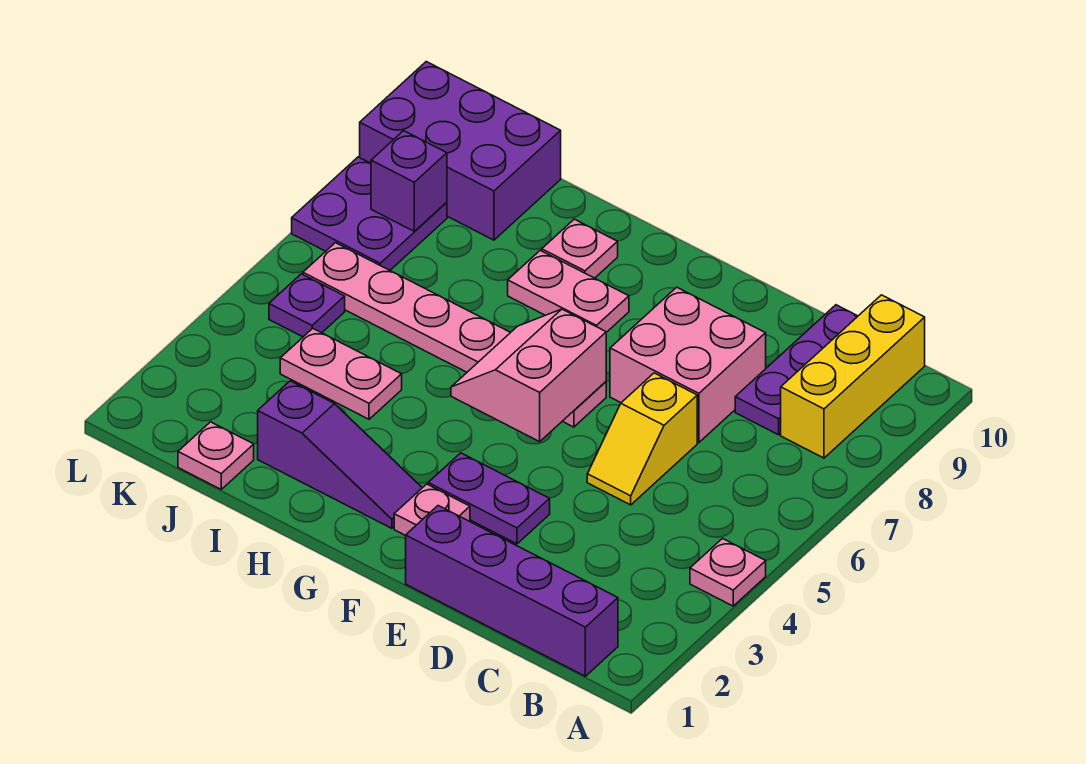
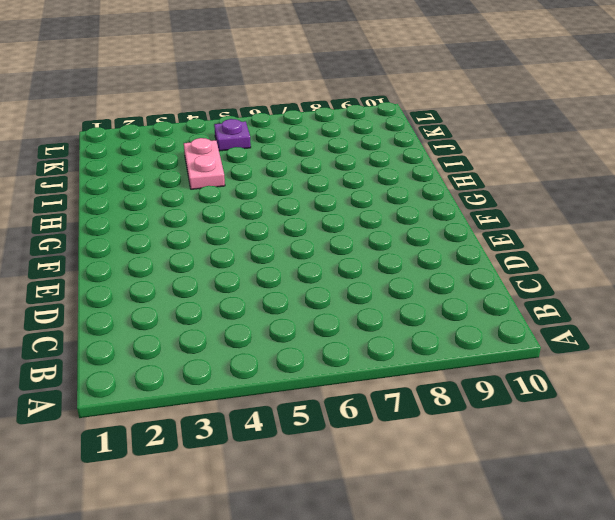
none -> pink plate A4 level 1
none -> purple brick B1:E1 level 1
none -> yellow brick B8:B10 level 1

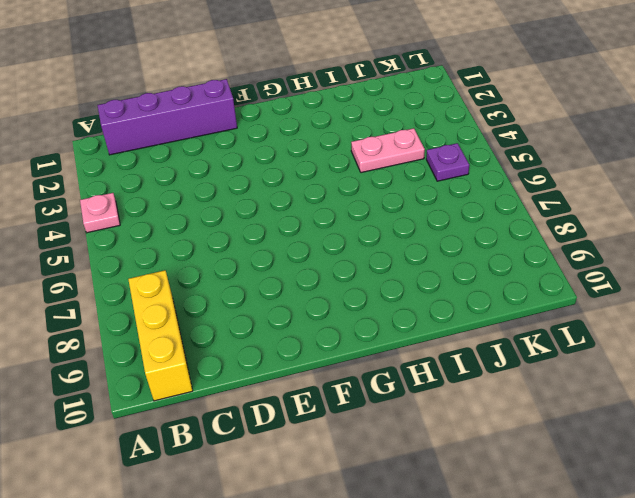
none -> purple plate C8:C10 level 1
none -> yellow slope D5:D6 level 1 top 6
none -> pink brick D7:E8 level 1

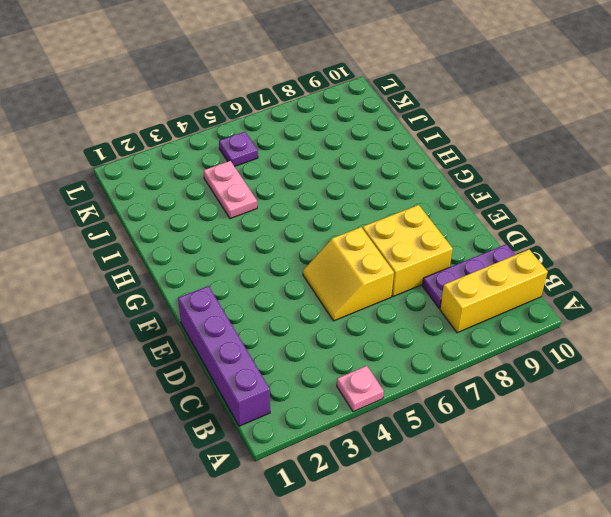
yellow slope D5:E6 level 1 top 6 -> yellow slope D5:D6 level 1 top 6
yellow brick D7:E8 level 1 -> pink brick D7:E8 level 1
none -> purple plate E3:F3 level 1
none -> pink plate F2 level 1
none -> pink plate F6:K6 level 1

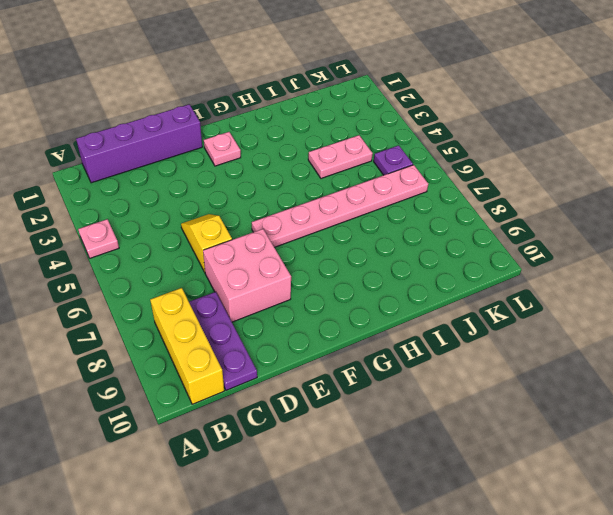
none -> purple plate E3:F3 level 1
none -> purple slope G2:I2 level 1 top I
none -> pink plate G8:H8 level 1

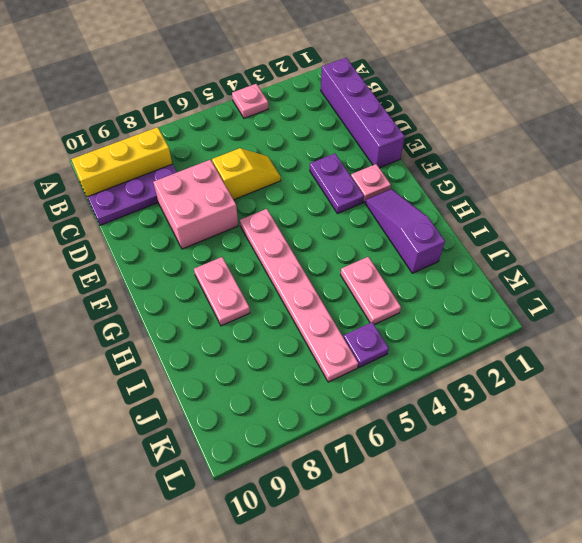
none -> pink plate H9 level 1
none -> pink plate J1 level 1
none -> purple brick J9:L10 level 1

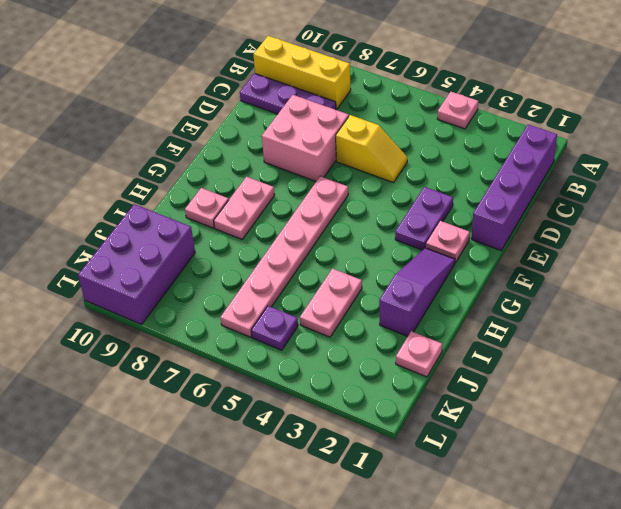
none -> purple plate K7:L8 level 1
none -> pink slope F5:G6 level 2 top F
none -> purple brick K8 level 2

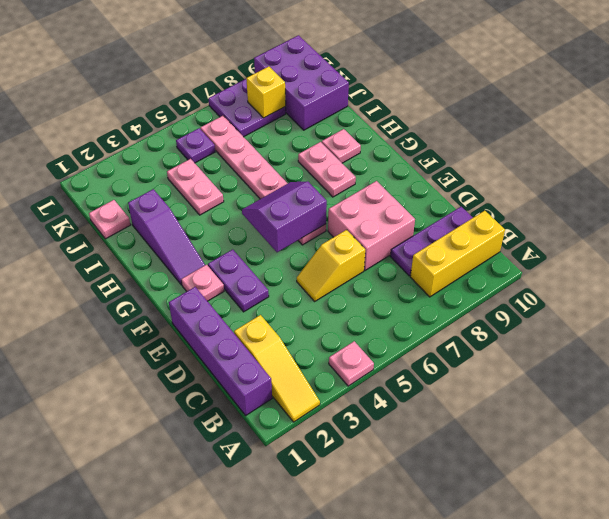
yellow slope A2:C2 level 1 top C -> none
purple slope F5:G6 level 2 top F -> pink slope F5:G6 level 2 top F
yellow brick K8 level 2 -> purple brick K8 level 2

